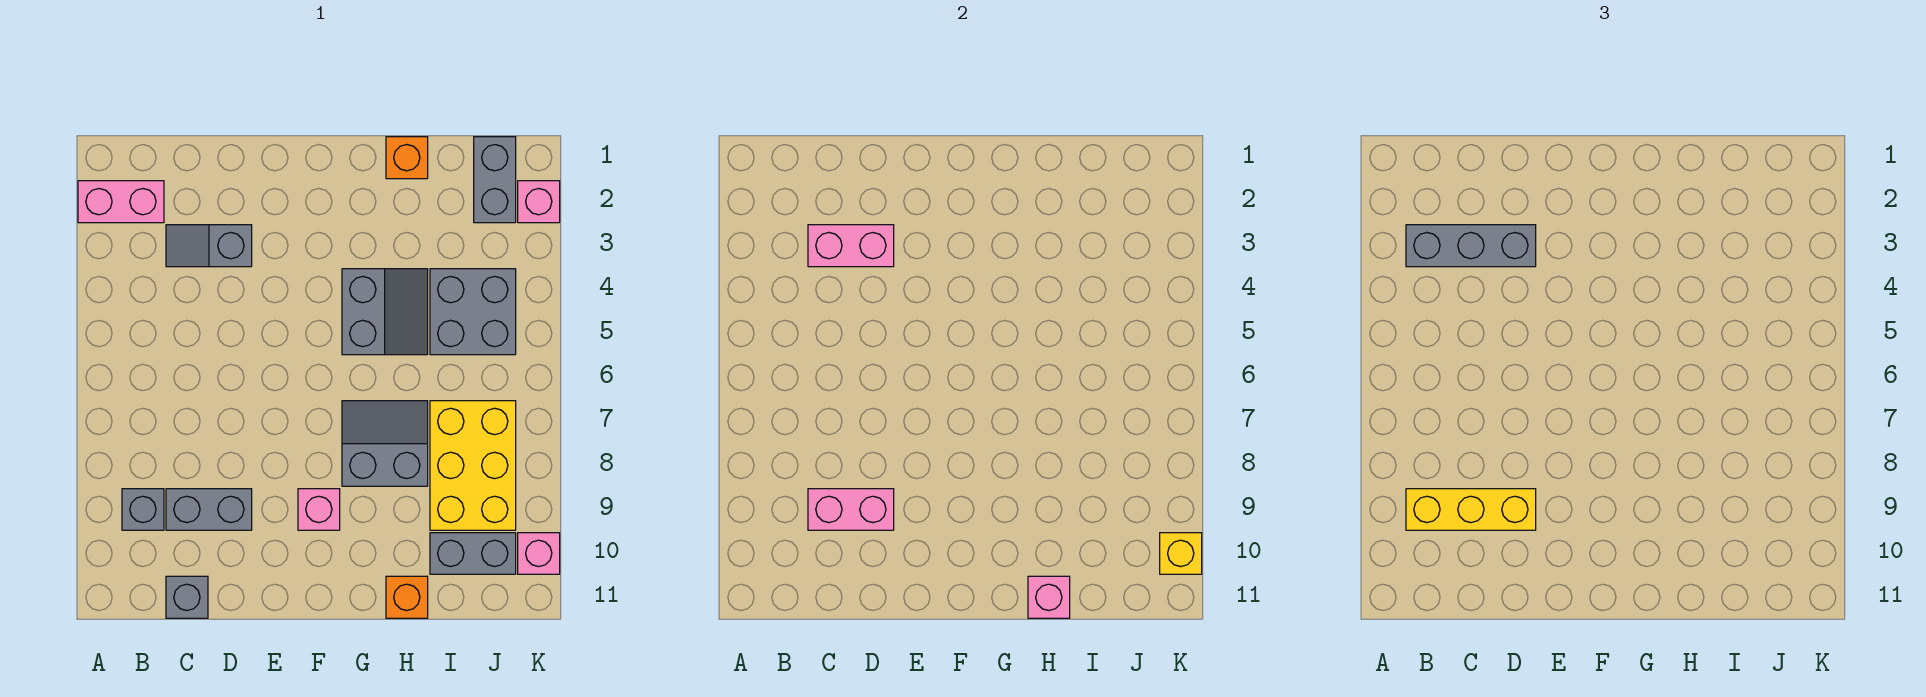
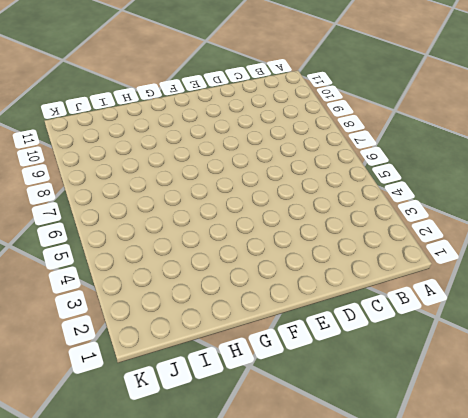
none -> pink brick A2:B2 level 1
none -> grey brick B9 level 1
none -> grey slope C3:D3 level 1 top D

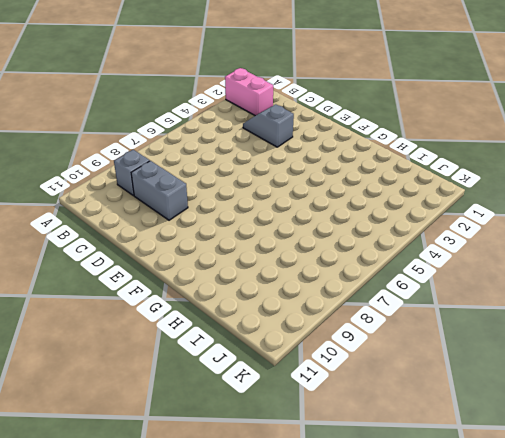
none -> grey brick C11 level 1
none -> pink brick F9 level 1
none -> grey slope G4:H5 level 1 top G

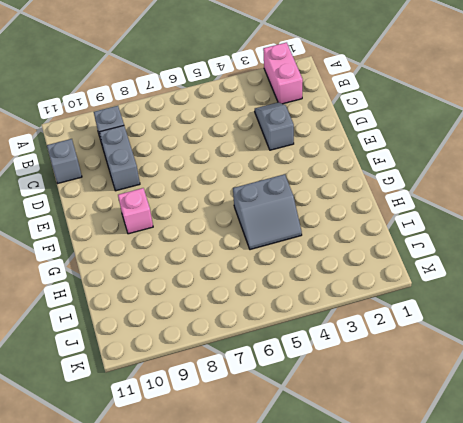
none -> grey slope G7:H8 level 1 top 8
none -> orange brick H1 level 1
none -> orange brick H11 level 1

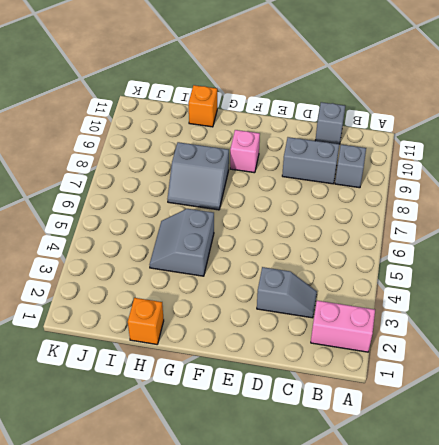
none -> grey brick I4:J5 level 1
none -> yellow brick I7:J9 level 1
none -> grey brick I10:J10 level 1

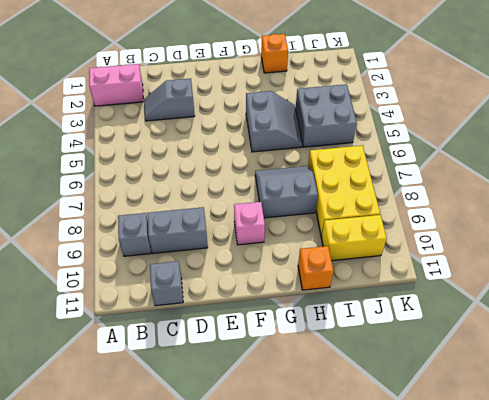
yellow brick I10:J10 level 1 -> grey brick I10:J10 level 1
none -> grey brick J1:J2 level 1
none -> pink brick K2 level 1
none -> pink brick K10 level 1

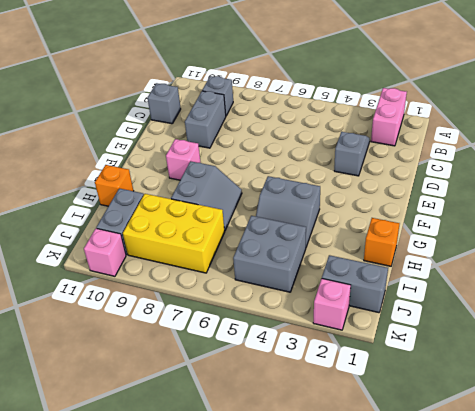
none -> pink brick C3:D3 level 2
none -> pink brick C9:D9 level 2
none -> pink brick H11 level 2

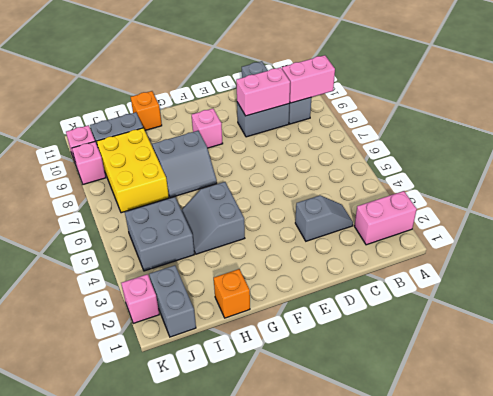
pink brick A9:B9 level 2 -> pink brick C3:D3 level 2
pink brick K9 level 1 -> pink brick H11 level 2
none -> yellow brick K10 level 2
none -> grey brick B3:D3 level 3
none -> yellow brick B9:D9 level 3

